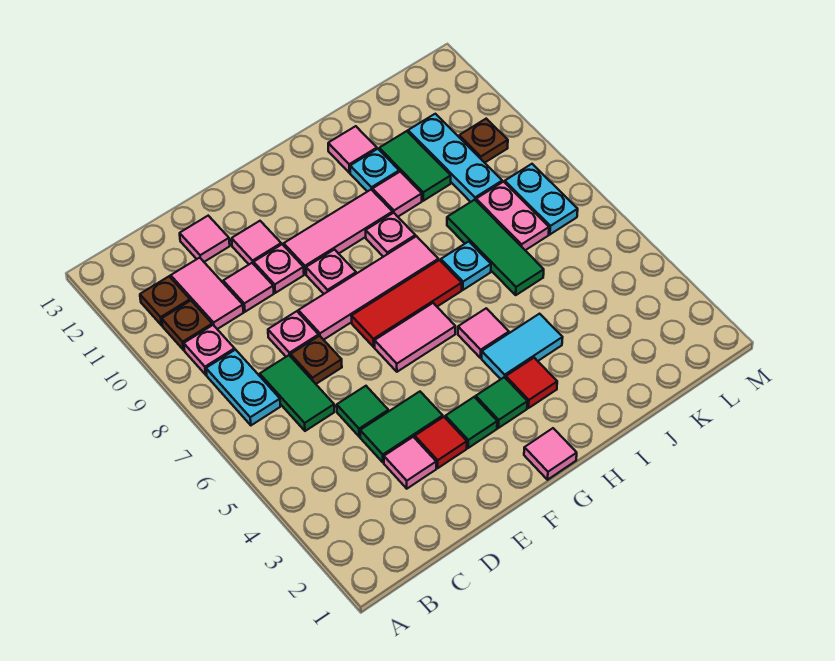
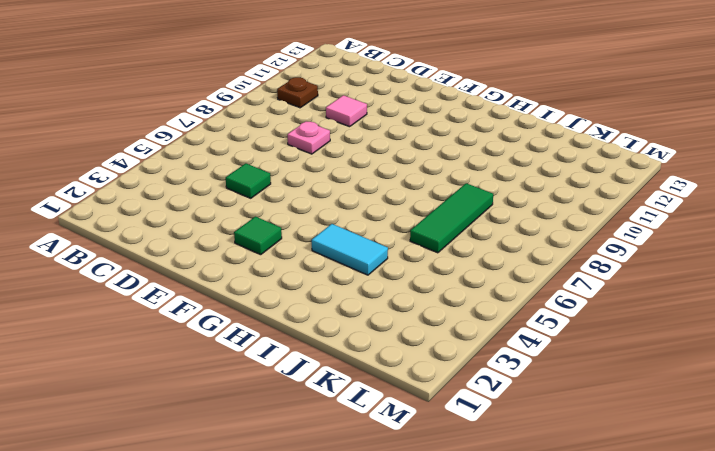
none -> cyan plate B7:B8 level 1
none -> pink plate B9 level 1
none -> brown plate B11 level 1
none -> green tile C6:C7 level 1

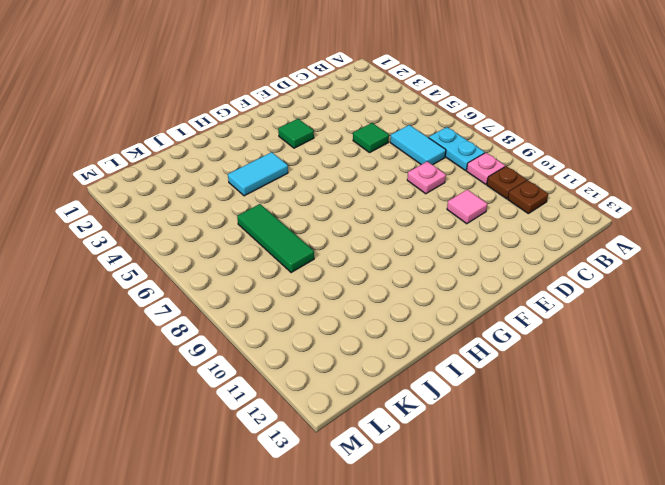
cyan tile C6:C7 level 1 -> green tile C6:C7 level 1
none -> pink tile C10:C11 level 1
none -> pink tile D3 level 1
none -> green tile D4:E4 level 1
none -> brown plate D7 level 1

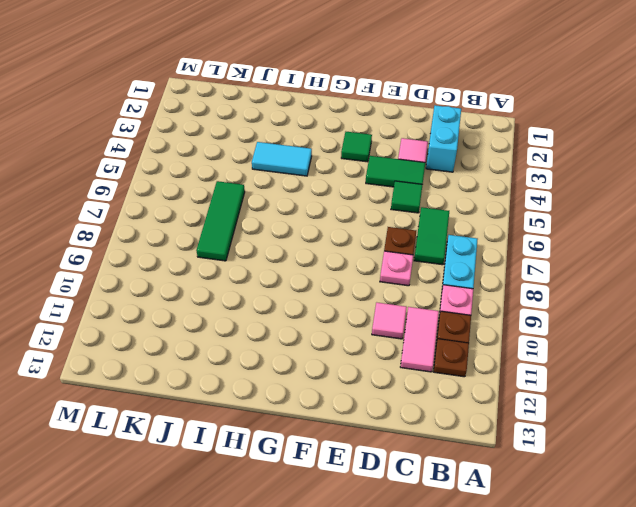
cyan brick C2:C3 level 1 -> none
none -> pink tile D12 level 1
none -> red tile E3 level 1
none -> pink tile E8:H8 level 1
none -> pink plate E10 level 1

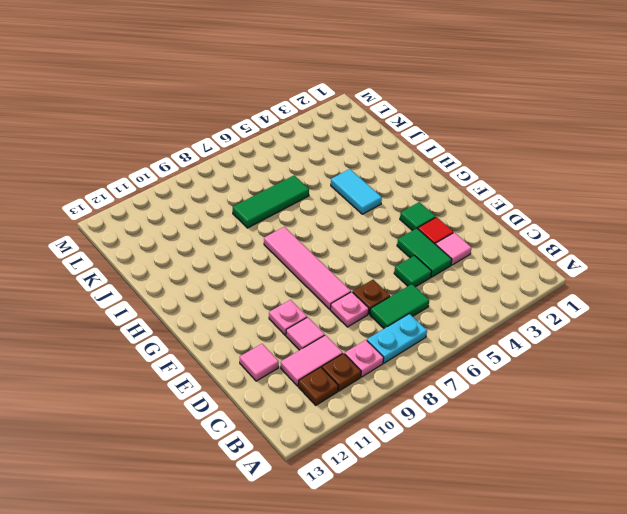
none -> pink tile E11 level 1
none -> pink tile F6:G6 level 1
none -> red tile F7:H7 level 1
none -> pink plate F9 level 1

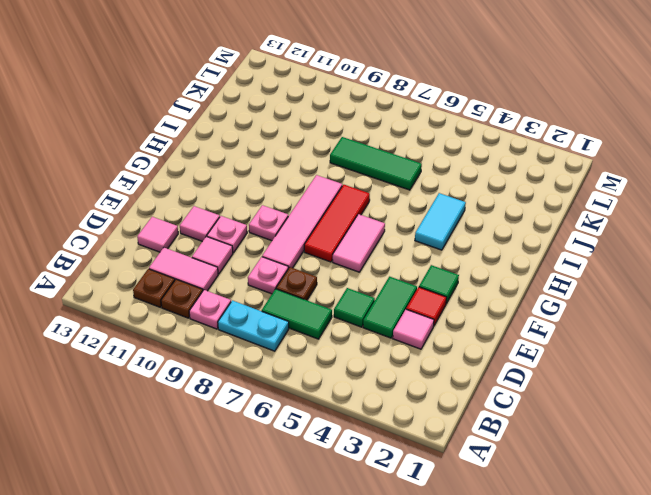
none -> pink tile F10:H10 level 1
none -> pink tile G1 level 1
none -> green tile G3 level 1
none -> red tile H3 level 1

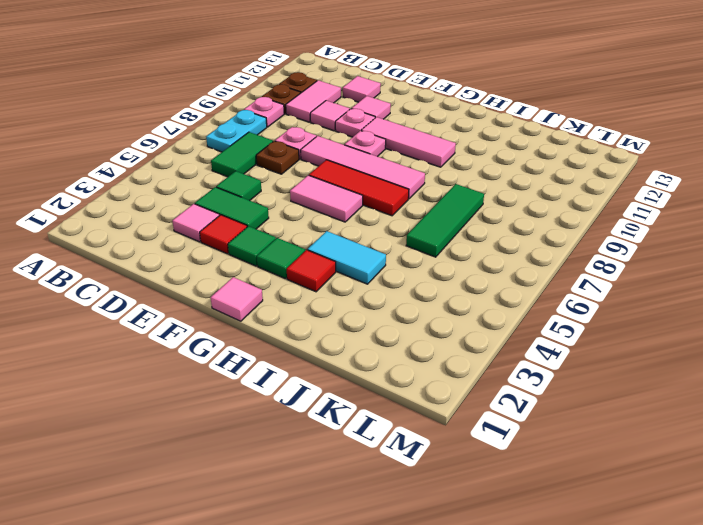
none -> pink tile H5 level 1
none -> pink plate H9 level 1
none -> cyan plate I7 level 1
none -> pink tile I10 level 1

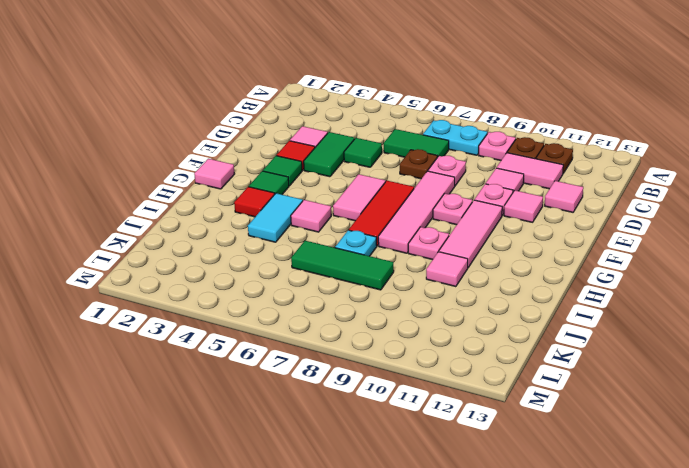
none -> cyan plate I11 level 1
none -> pink tile I12 level 1
none -> green tile J10:J11 level 1
none -> pink plate K7:K8 level 1

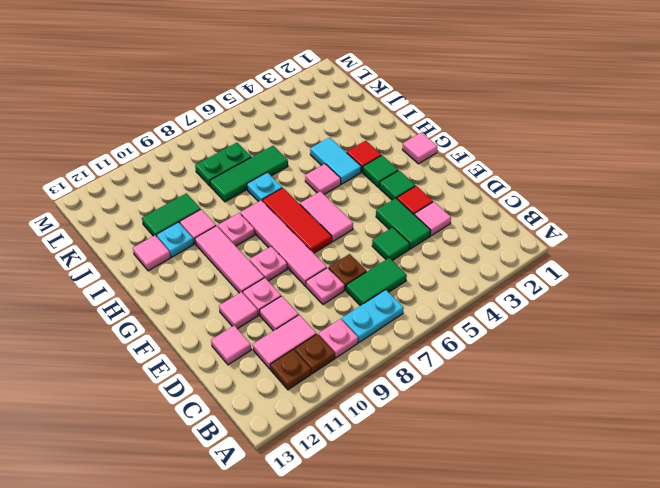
green plate K7:K8 level 1 -> pink plate K7:K8 level 1
none -> cyan plate K9:K11 level 1
none -> cyan plate L7:L8 level 1
none -> brown plate L10 level 1

